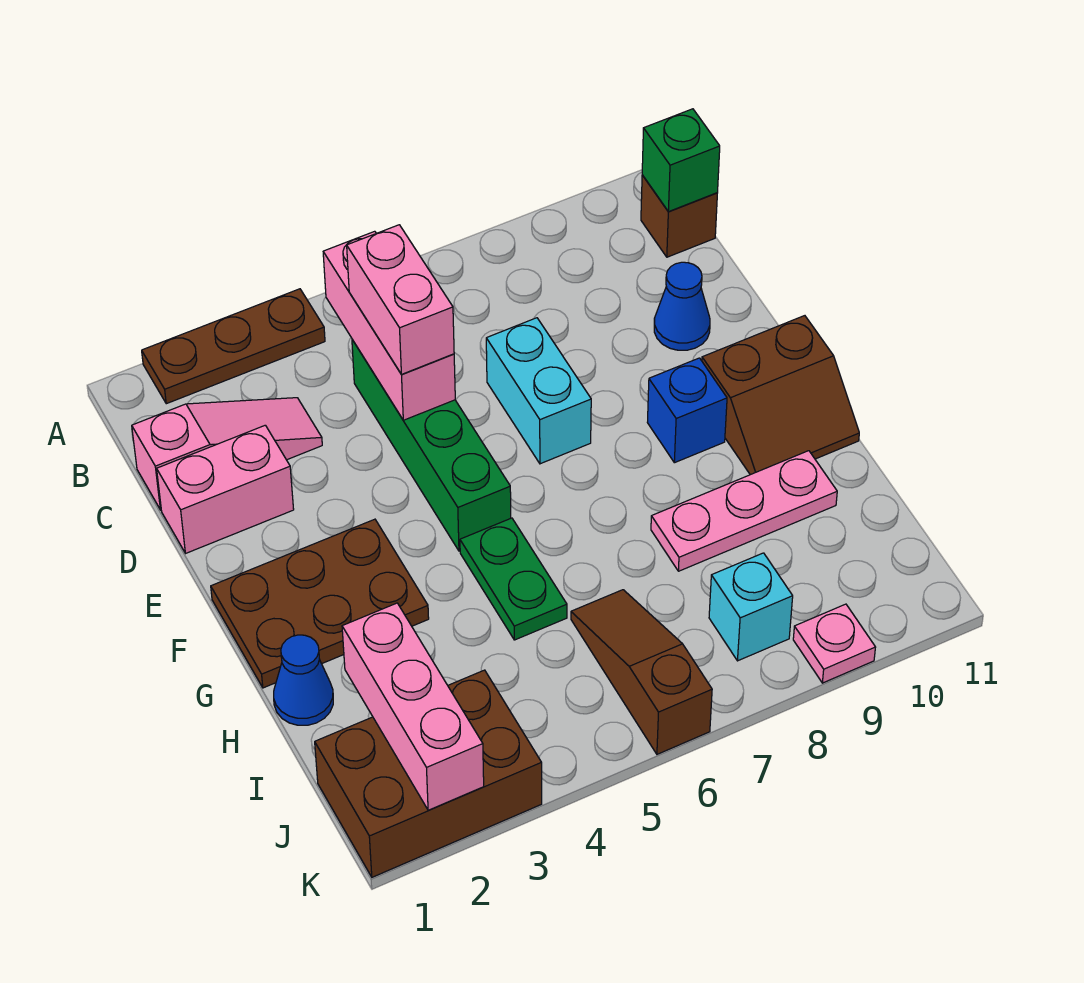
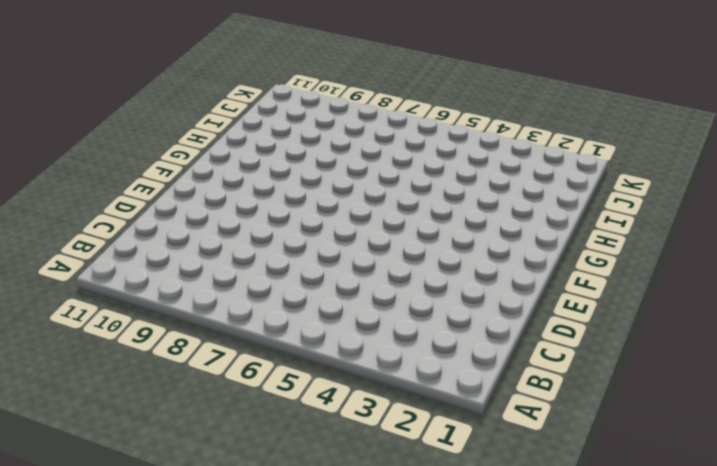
none -> brown plate A2:A4 level 1
none -> brown brick B11 level 1
none -> pink slope C1:C3 level 1 top 1

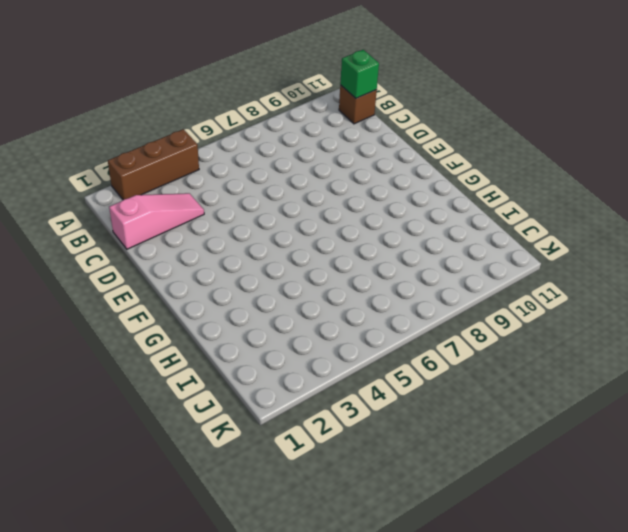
brown brick A2:A4 level 1 -> brown plate A2:A4 level 1
none -> green brick C5:F5 level 1
none -> pink brick D1:D2 level 1
none -> cyan brick D7:E7 level 1

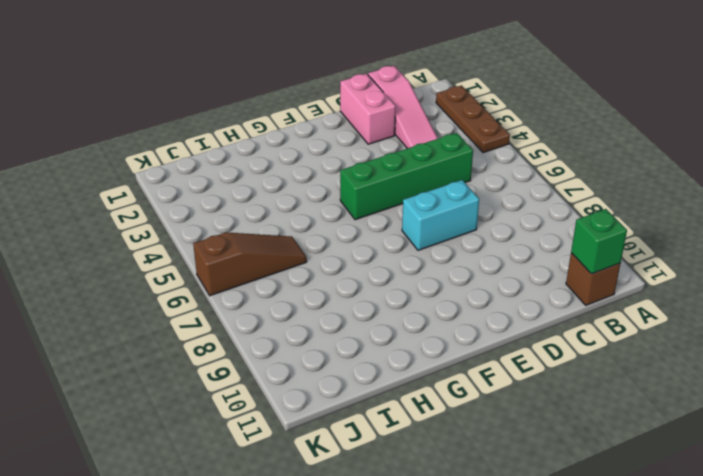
none -> blue cone D10 level 1
none -> brown plate F1:G3 level 1
none -> blue brick F9 level 1

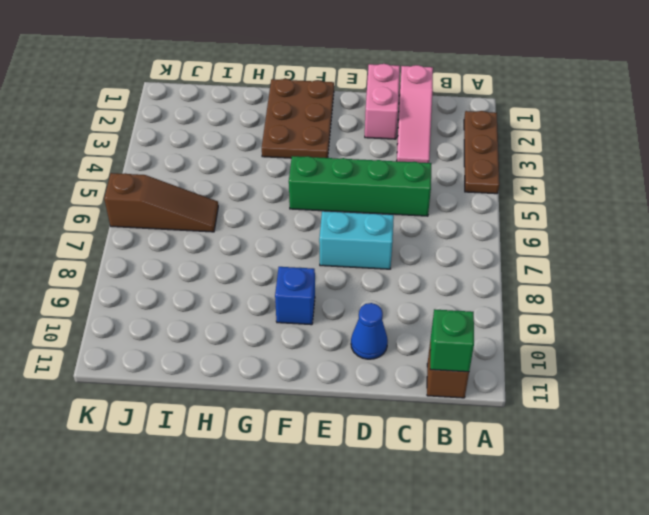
none -> brown slope F10:G11 level 1 top F
none -> green plate G5:H5 level 1
none -> blue cone H1 level 1

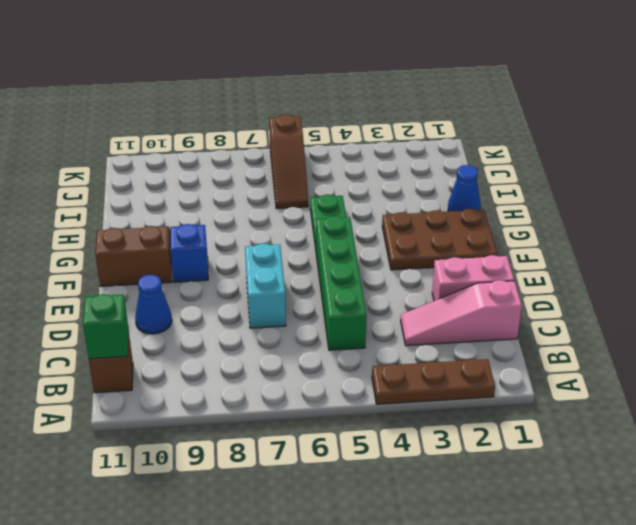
none -> pink plate H8:H10 level 1
none -> brown brick J1:K3 level 1
none -> cyan brick J8 level 1

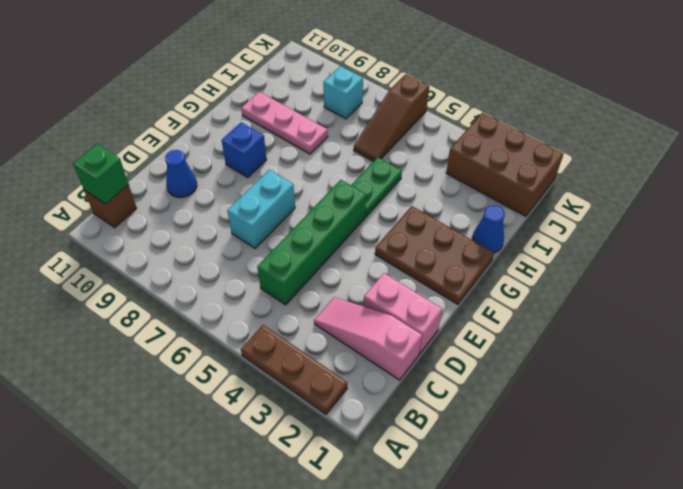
none -> brown slope F10:G11 level 1 top F
none -> pink plate K9 level 1
none -> pink brick B5:D5 level 2

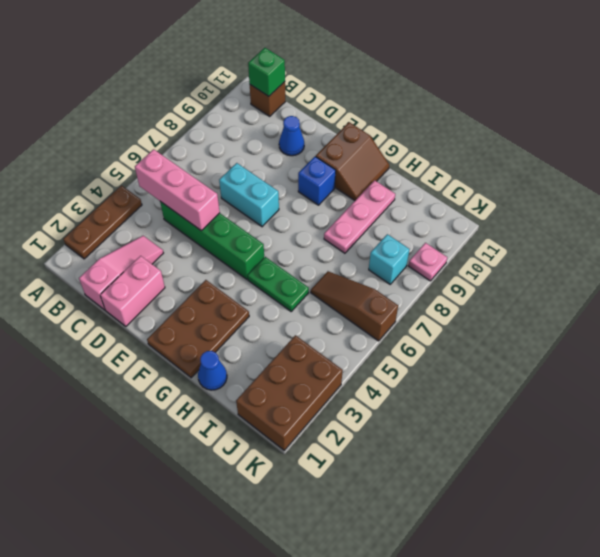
none -> pink brick I2:K2 level 2
none -> pink brick C5:D5 level 3

